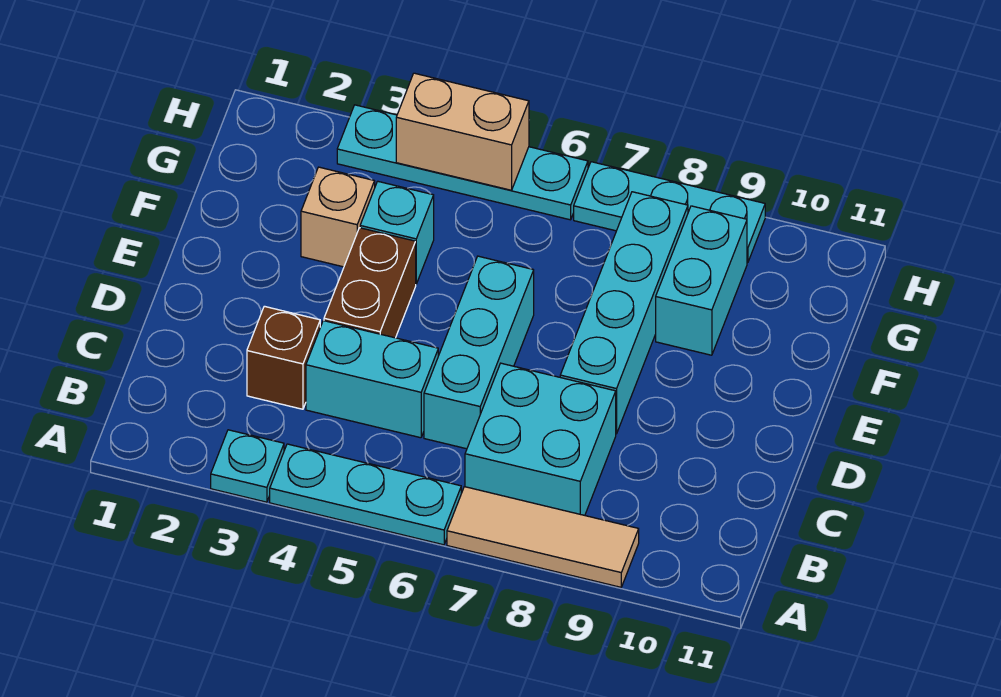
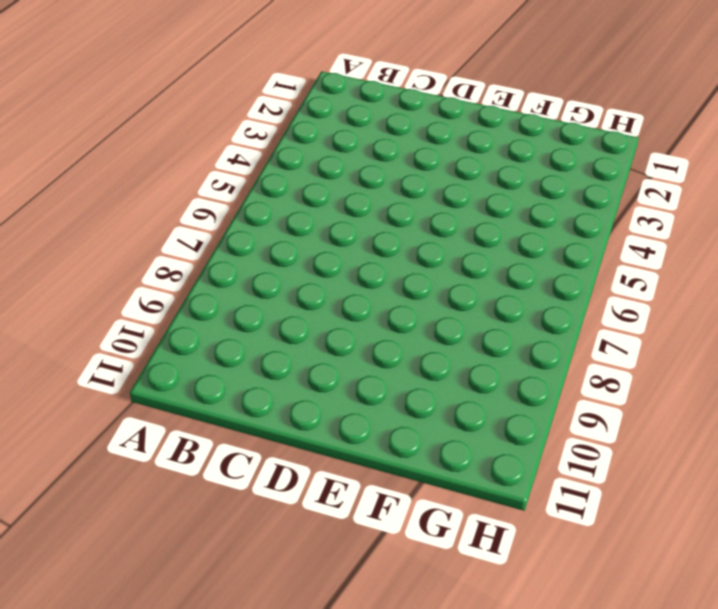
none -> cyan plate A3 level 1
none -> cyan plate A4:A6 level 1
none -> tan tile A7:A9 level 1

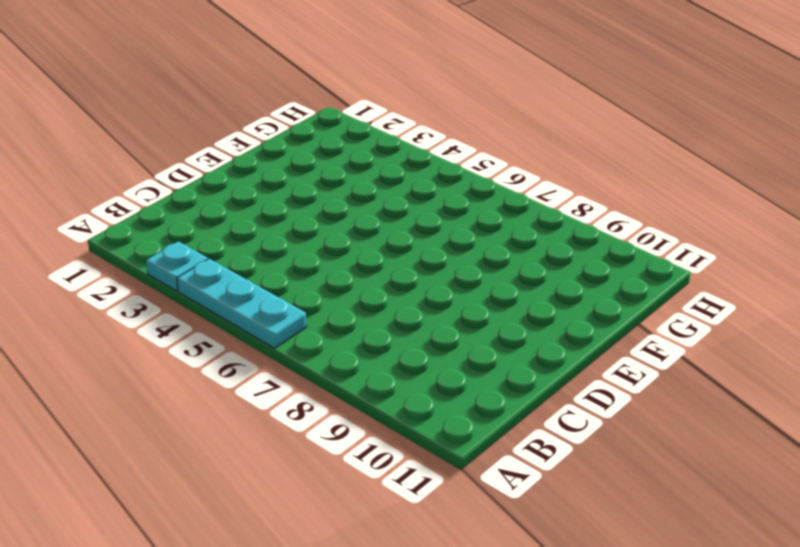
none -> tan tile A7:A9 level 1
none -> cyan brick B7:C8 level 1
none -> brown brick C3 level 1

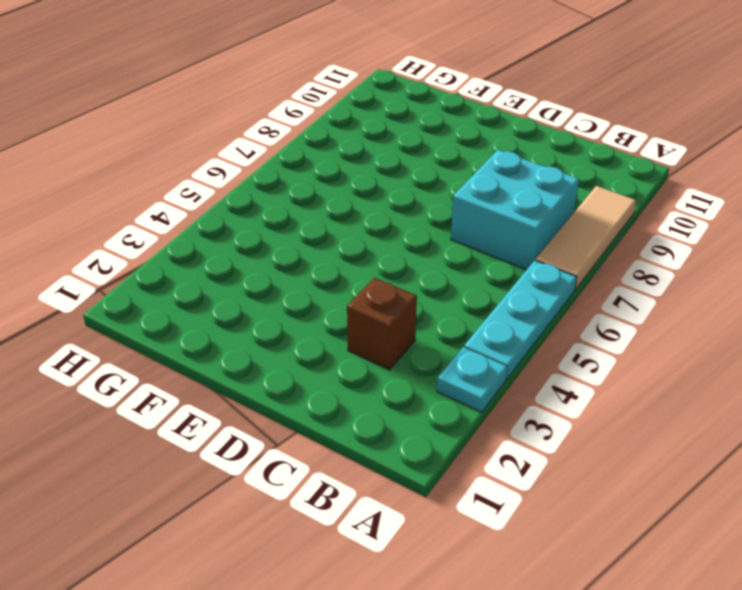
none -> cyan brick C4:C5 level 1
none -> cyan brick C6:E6 level 1
none -> brown brick D4:E4 level 1

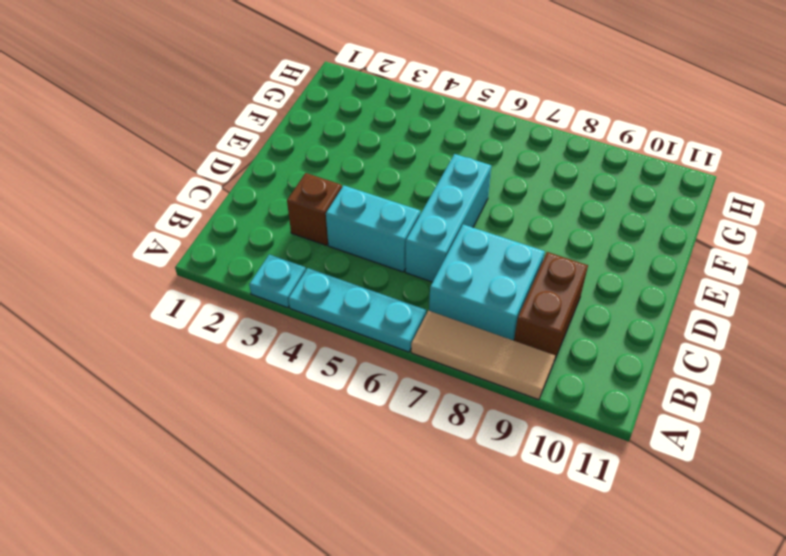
brown brick B9:C9 level 1 -> brown brick D4:E4 level 1
none -> cyan brick D8:G8 level 1
none -> tan brick F3 level 1
none -> cyan brick F4 level 1

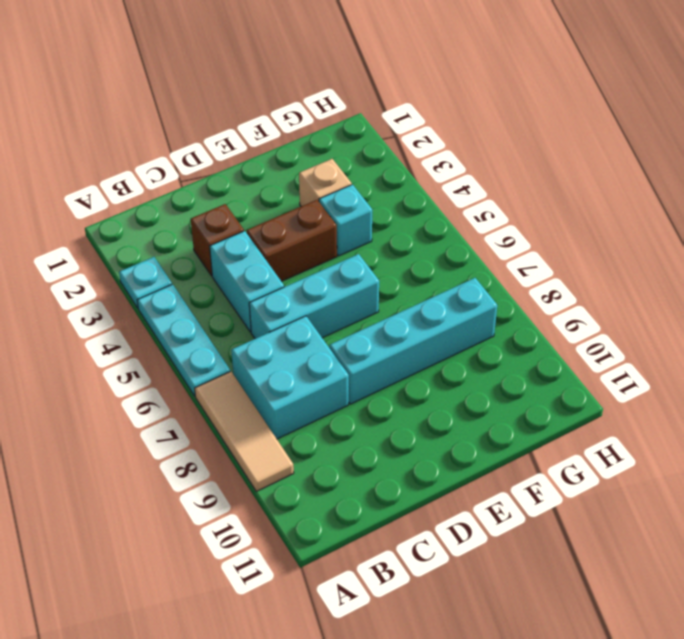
none -> cyan brick F9:G9 level 1
none -> cyan plate H3:H6 level 1
none -> cyan plate H7:H9 level 1

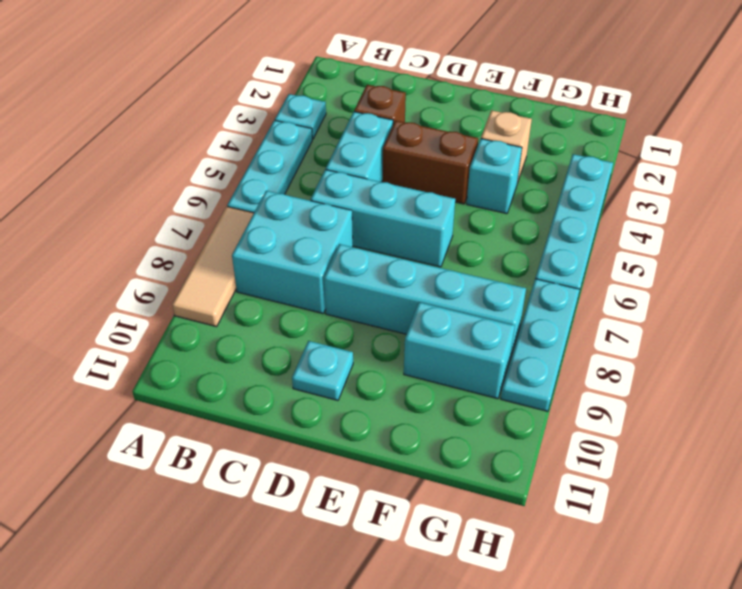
cyan plate D10 level 1 -> none
none -> tan brick H4:H5 level 2

